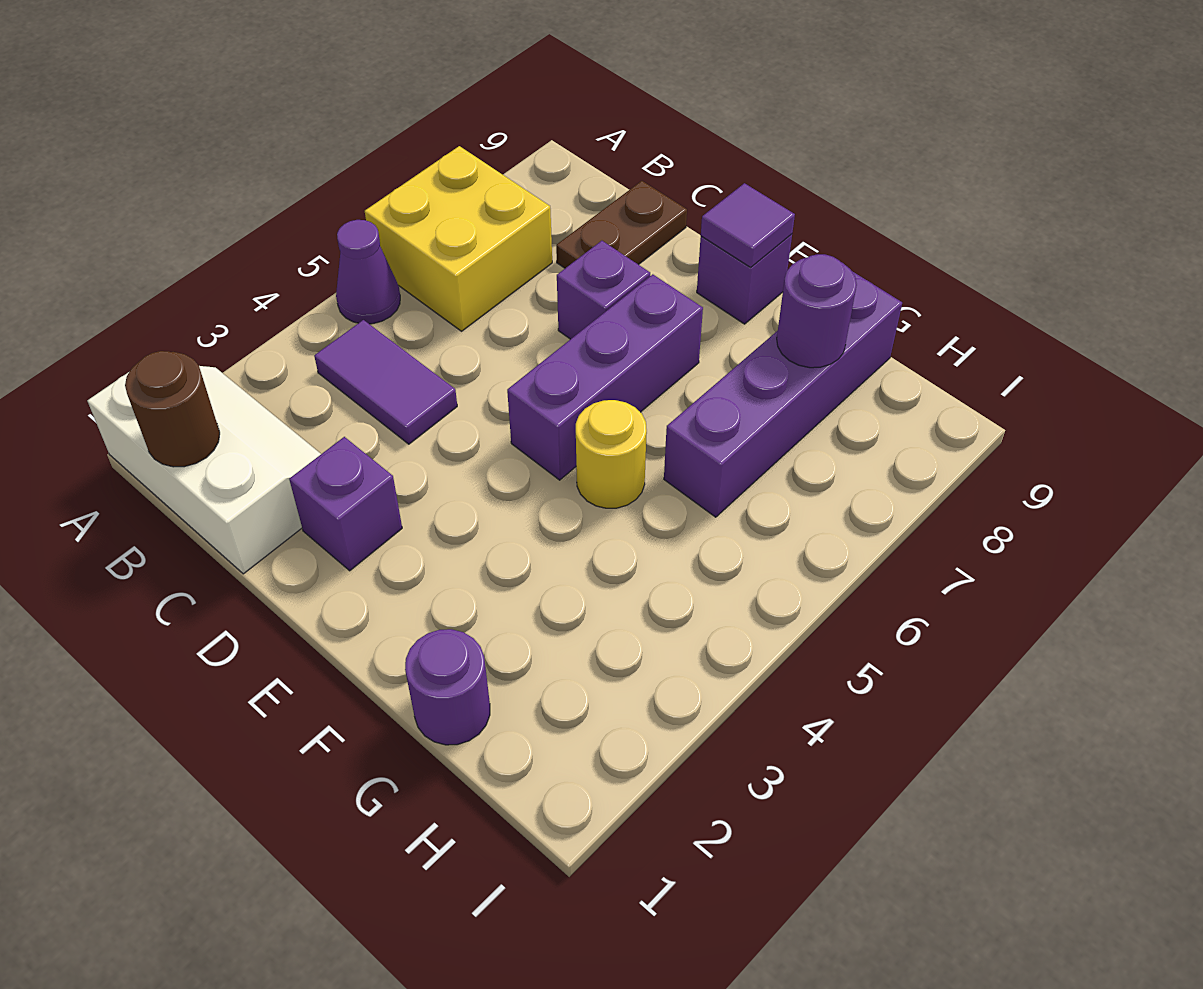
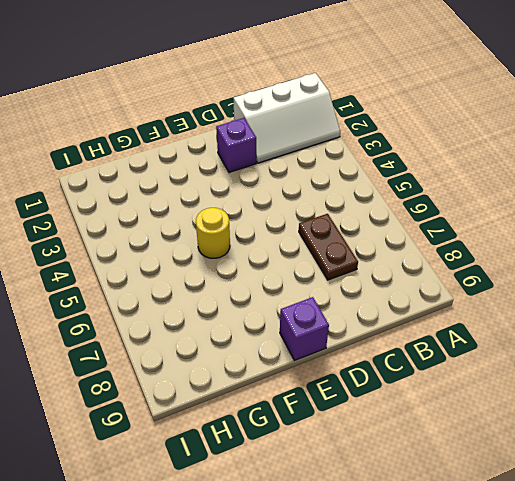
brown plate C6:C7 level 1 -> brown plate C8:C9 level 1
none -> purple cone A5 level 1
none -> yellow brick A6:B7 level 1
none -> purple tile B4:C4 level 1

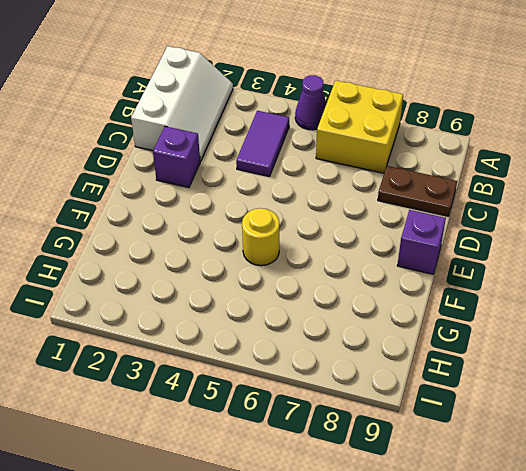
none -> purple brick D7 level 1
none -> purple brick E5:E7 level 1
none -> purple round brick G1 level 1

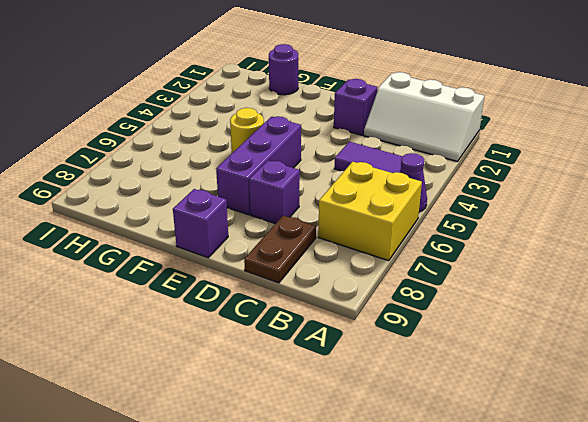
none -> purple brick G6:G9 level 1
none -> brown round brick B1 level 2
none -> purple tile E9 level 2

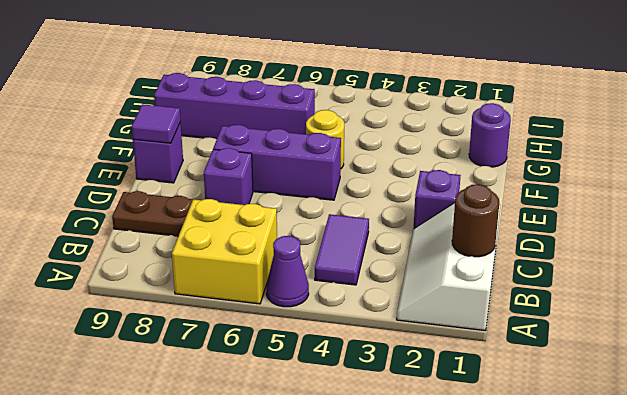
none -> purple round brick G8 level 2

